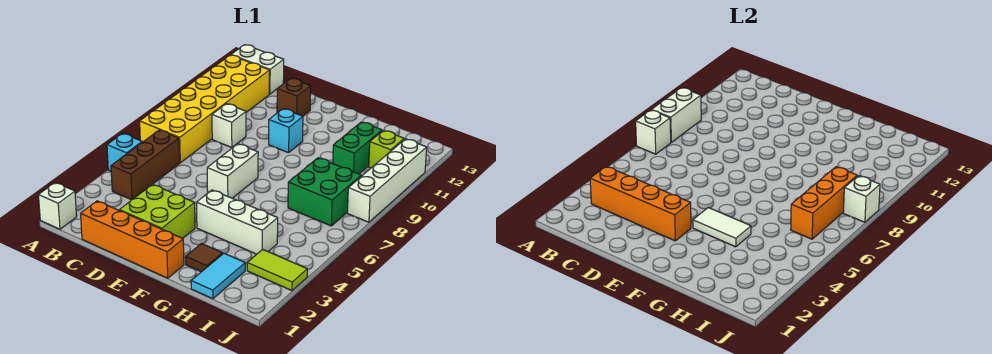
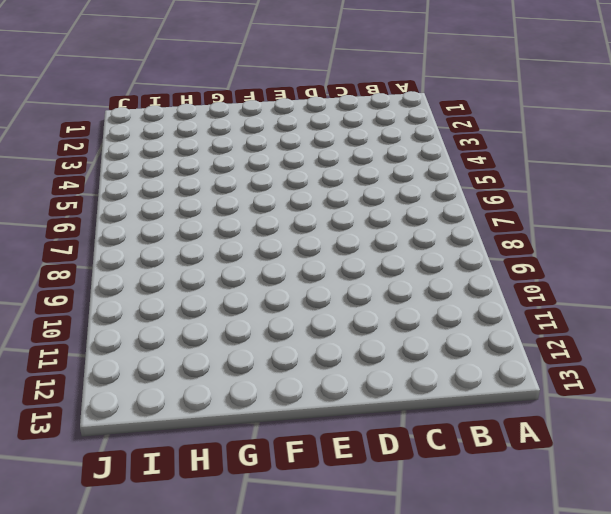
none -> white brick A1 level 1
none -> cyan brick A5 level 1
none -> yellow brick A7:B12 level 1

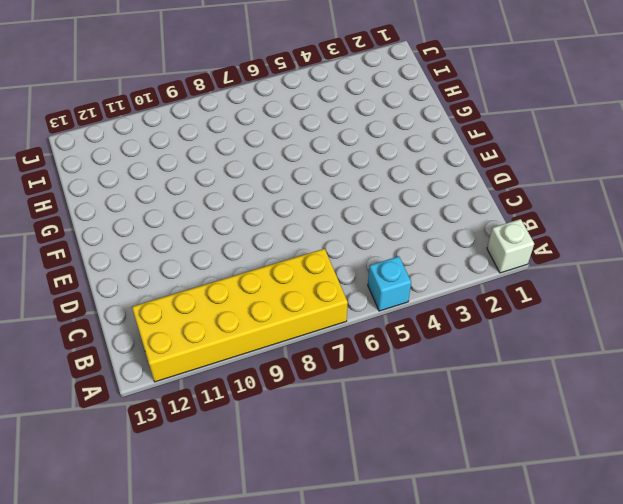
none -> white brick A13:B13 level 1
none -> brown brick B4:B6 level 1
none -> orange brick C1:F1 level 1

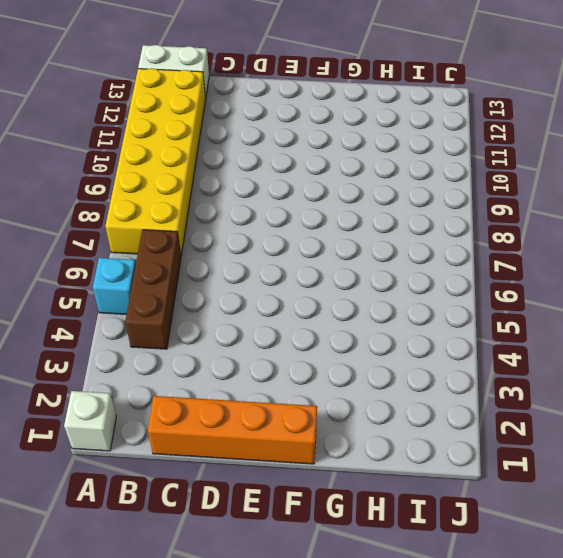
none -> white brick C9 level 1
none -> lime brick D2:E3 level 1
none -> brown brick D12 level 1

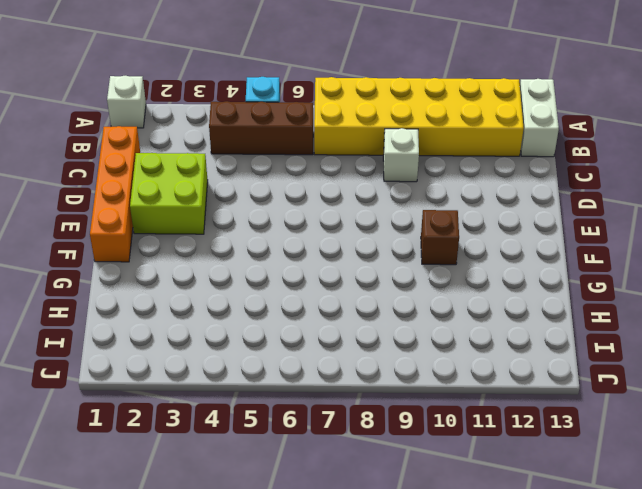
brown brick F10 level 1 -> brown brick D12 level 1
none -> white brick E6:E7 level 1
none -> cyan brick E10 level 1
none -> white brick F4:H4 level 1

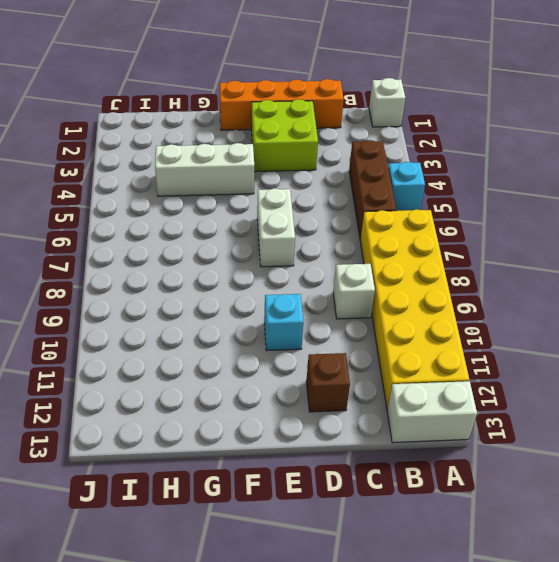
none -> brown tile G2 level 1
none -> cyan tile H1:H2 level 1
none -> green brick H7:I8 level 1

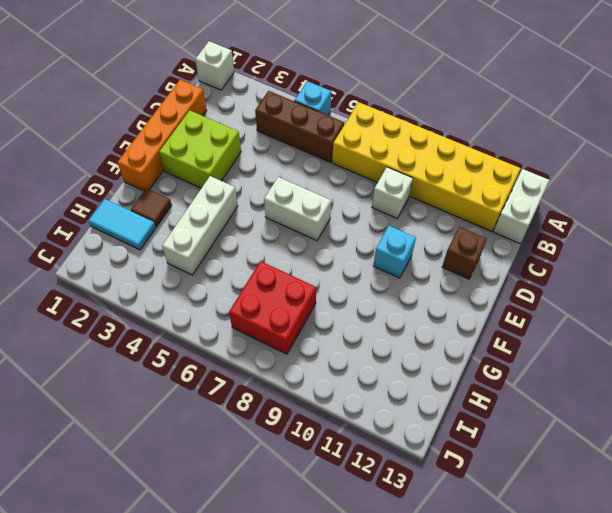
red brick H7:I8 level 1 -> green brick H7:I8 level 1
none -> green brick H10:H11 level 1
none -> lime tile I3:J3 level 1
none -> lime brick I11 level 1

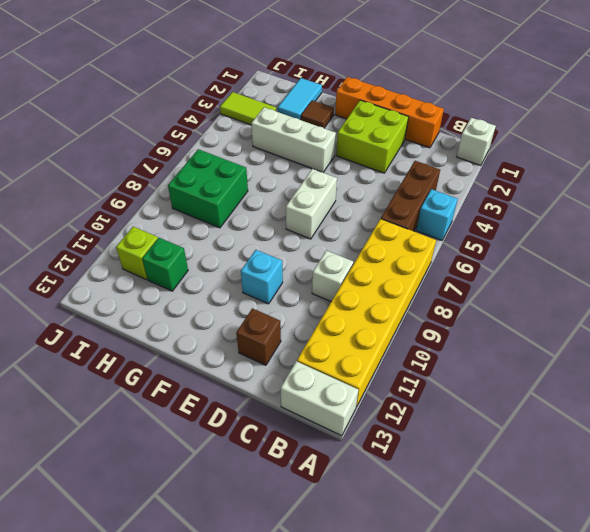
green brick H11 level 1 -> green brick H10:H11 level 1
none -> white brick J8:J11 level 1
none -> white brick A7 level 2
none -> white brick A8:A9 level 2

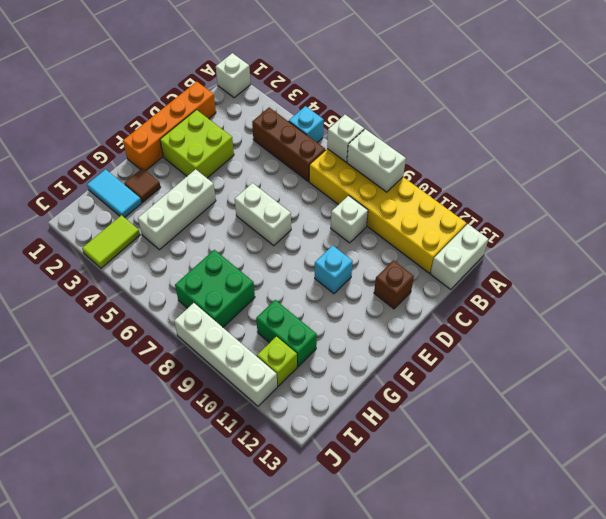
none -> orange brick B3:E3 level 2
none -> white tile F4:G4 level 2
none -> orange brick I6:I8 level 2

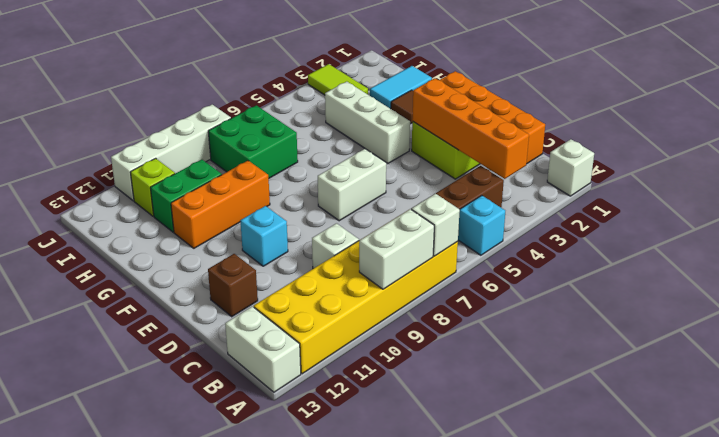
orange brick G9:G11 level 1 -> orange brick I6:I8 level 2
none -> white tile F4:G4 level 2
none -> white brick J8 level 2

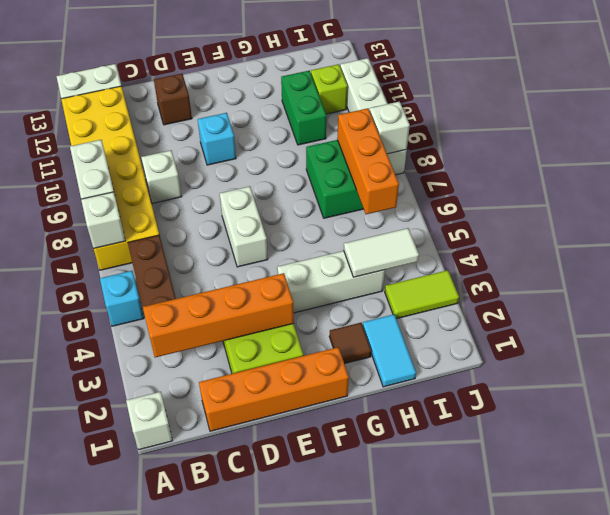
white tile H4:I4 level 2 -> white tile F4:G4 level 2

